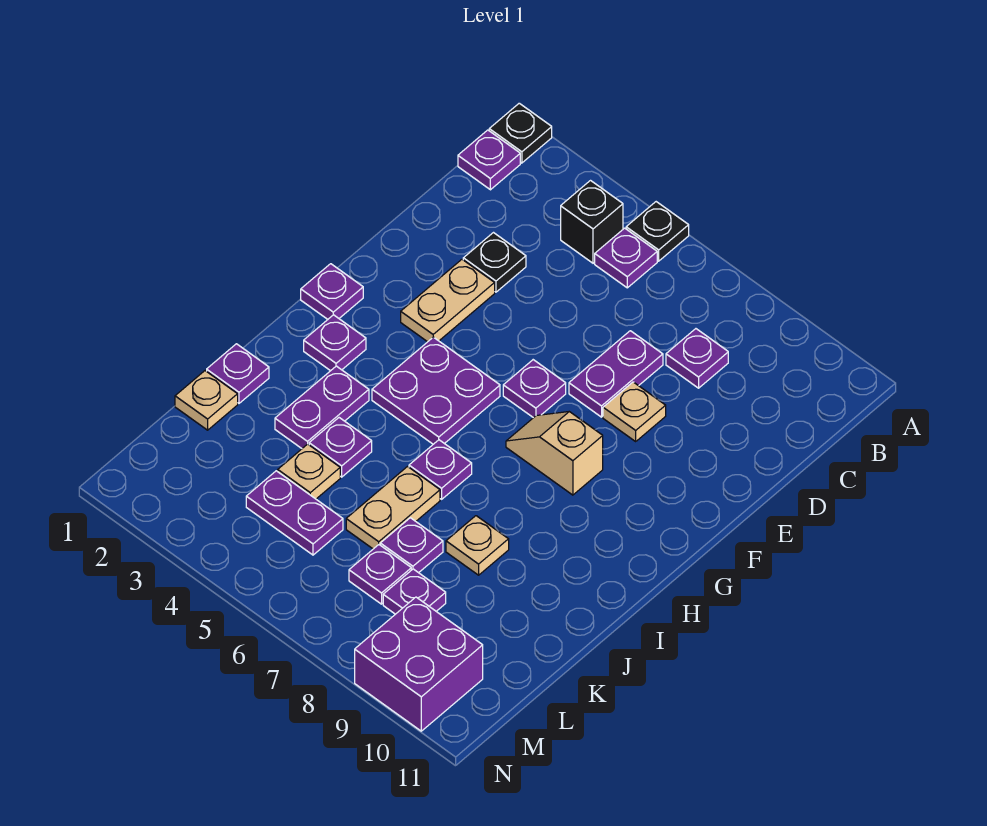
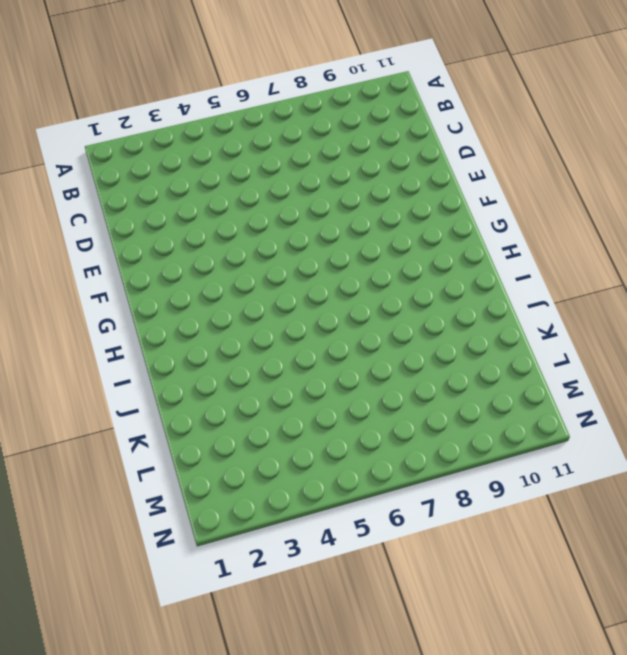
none -> black plate A1 level 1
none -> black plate A5 level 1
none -> purple plate B1 level 1

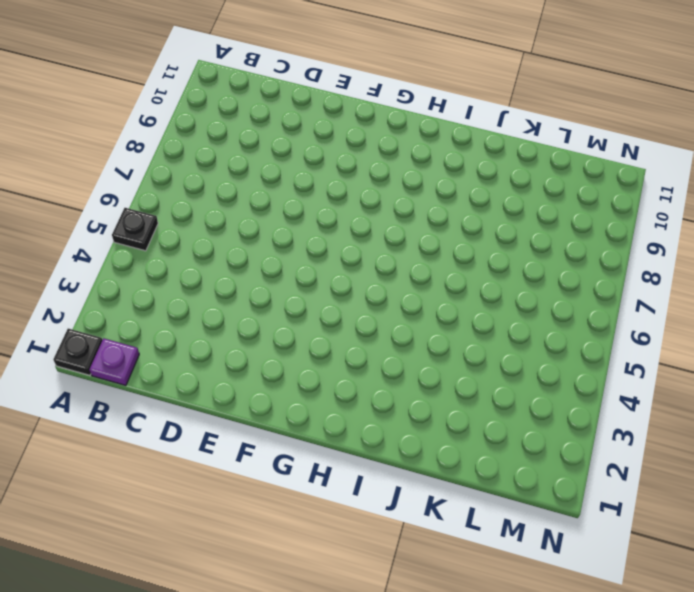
none -> black brick B4 level 1
none -> purple plate B5 level 1
none -> purple plate C8 level 1

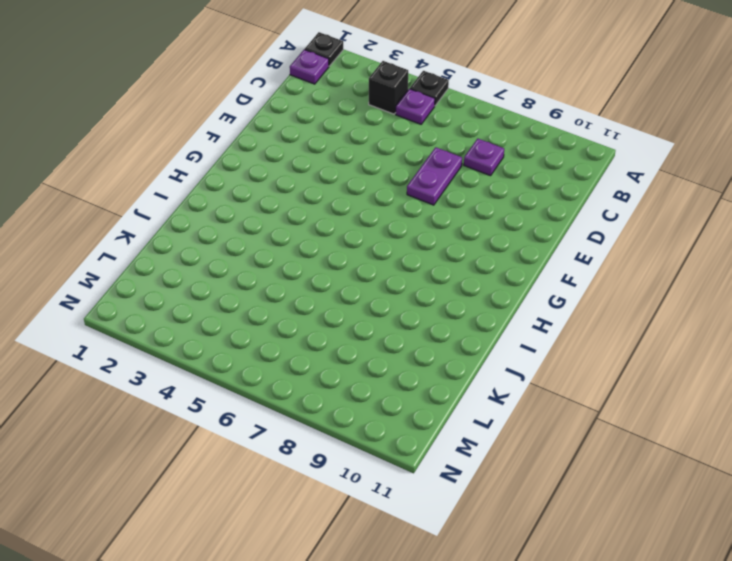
none -> black plate D3 level 1
none -> tan plate E3:F3 level 1
none -> tan plate E8 level 1

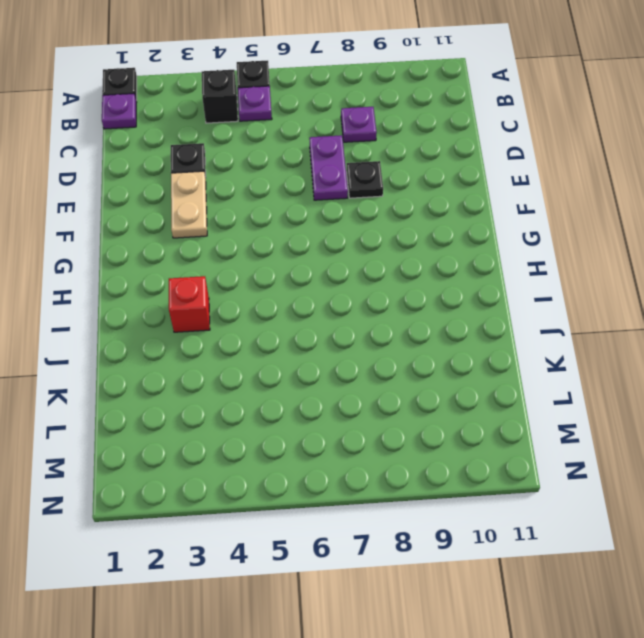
black plate E8 level 1 -> tan plate E8 level 1
red brick I3 level 1 -> purple plate I3:J3 level 1
none -> purple plate F6 level 1
none -> purple plate G1 level 1
none -> purple plate G4:H5 level 1

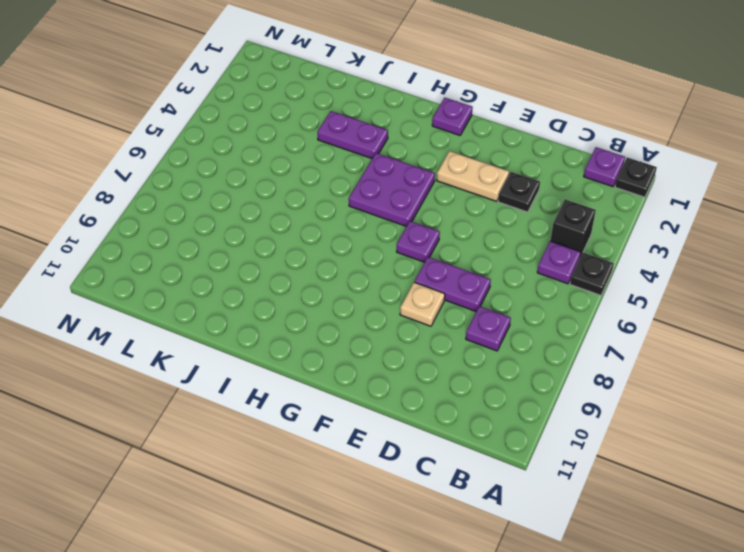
none -> tan slope G7:G8 level 1 top 8
none -> purple plate H2 level 1
none -> purple plate I6 level 1

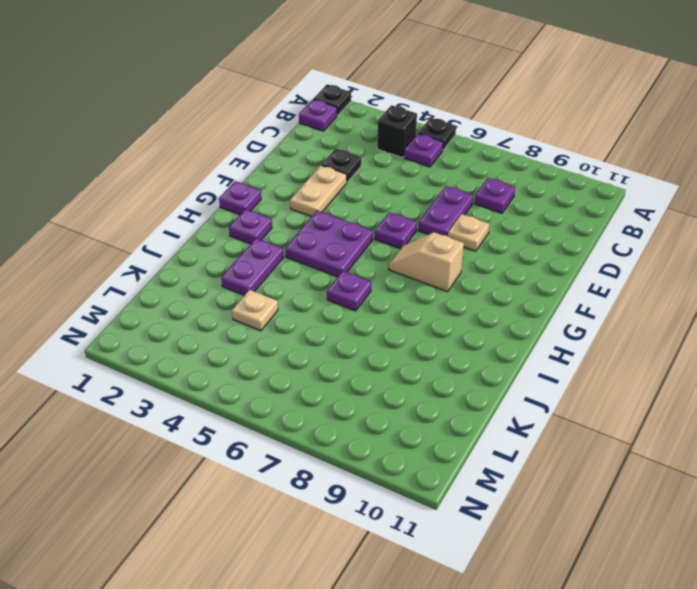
none -> purple plate J1 level 1
none -> purple plate J4 level 1
none -> tan plate J6:K6 level 1

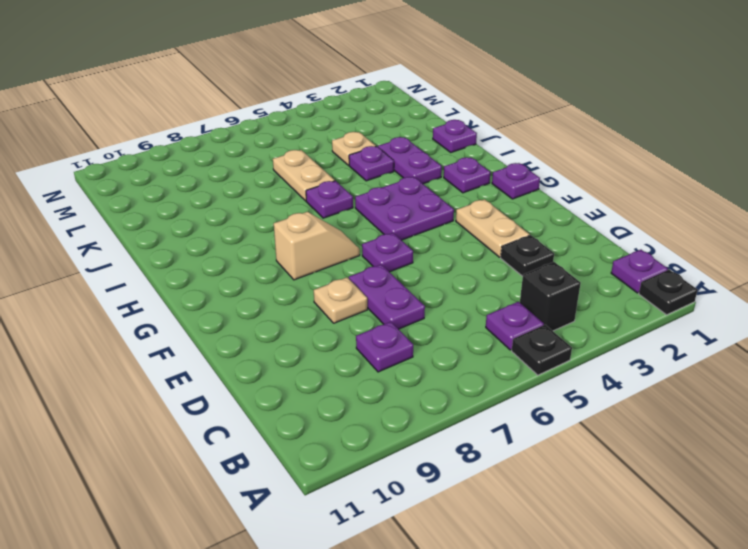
none -> tan plate J8 level 1
none -> tan plate K1 level 1
none -> purple plate K7 level 1

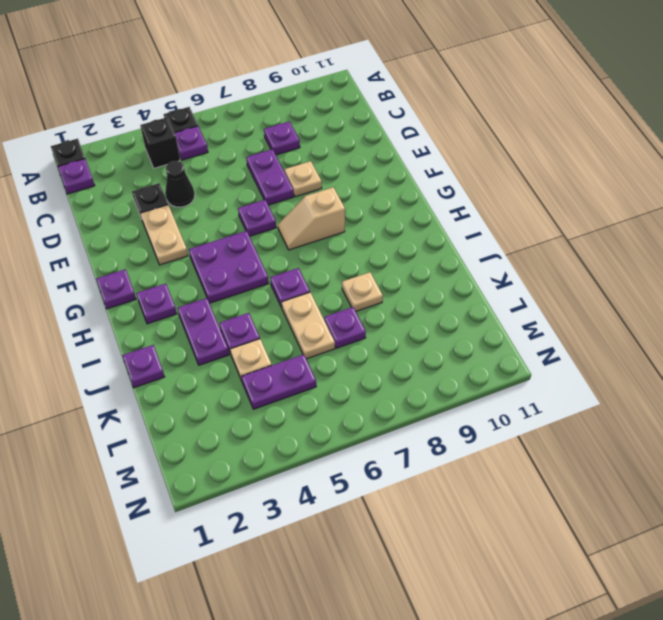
black cone D4 level 1 -> none
none -> tan plate K1 level 1
none -> purple plate L7 level 1
none -> purple plate L8 level 1

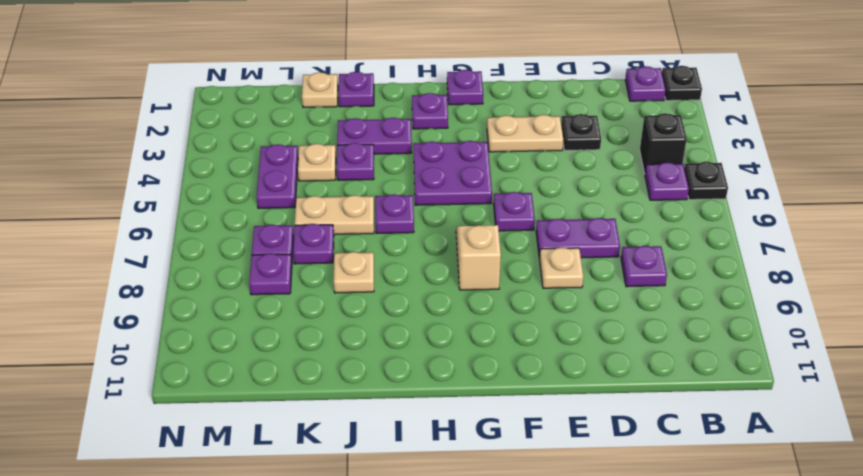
none -> purple brick M9:N10 level 1

